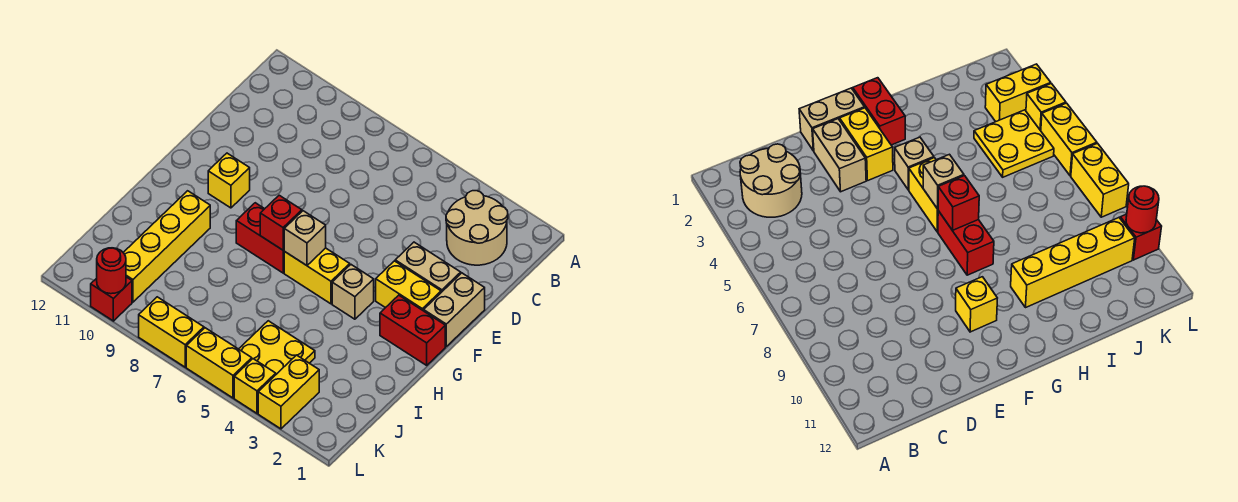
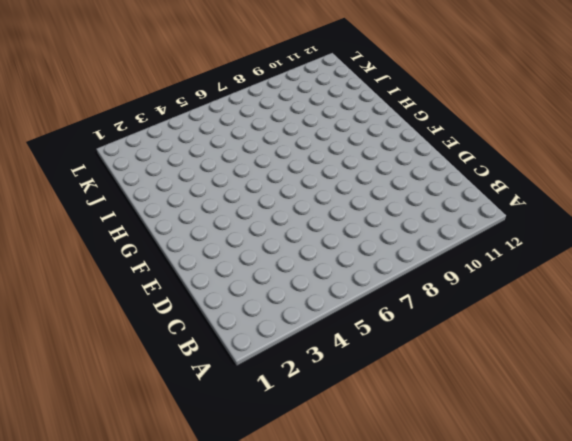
none -> tan round brick B2:C3 level 1
none -> tan brick E1:F1 level 1
none -> tan brick E2:E3 level 1

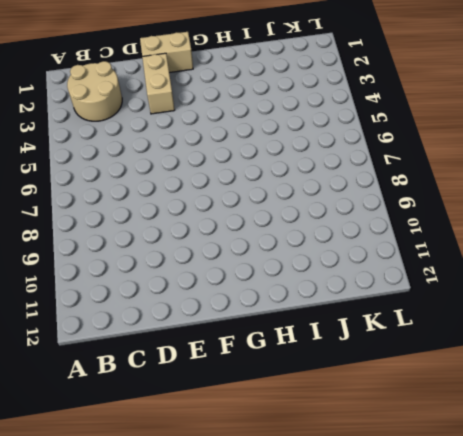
none -> yellow brick F2:F3 level 1
none -> yellow brick F10 level 1
none -> red brick G1:G2 level 1

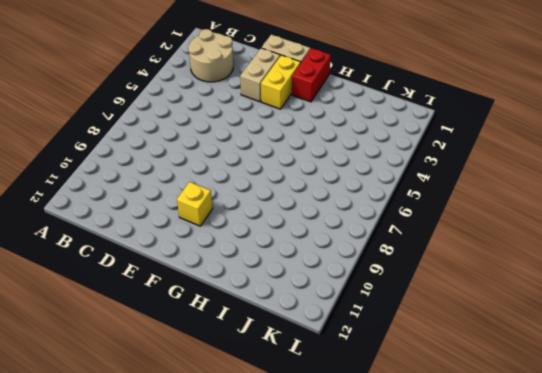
none -> tan brick G4 level 1
none -> yellow brick G5:G6 level 1
none -> red brick G7:G8 level 1

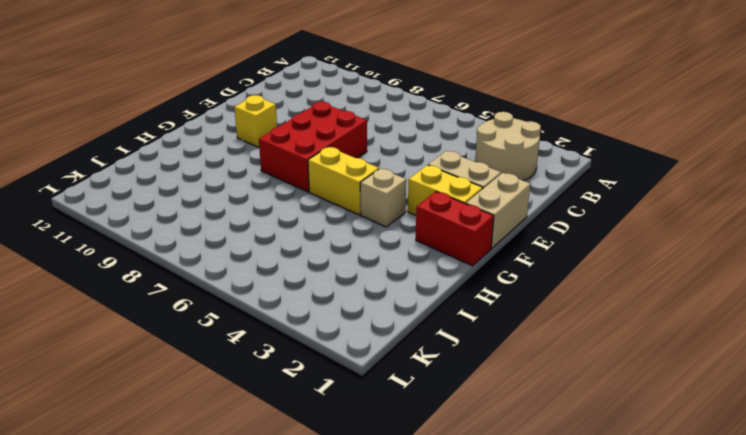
red brick E7:G8 level 1 -> red brick G7:G8 level 1
none -> yellow brick H10:K10 level 1
none -> yellow plate J4:K5 level 1
none -> yellow brick K3:L3 level 1

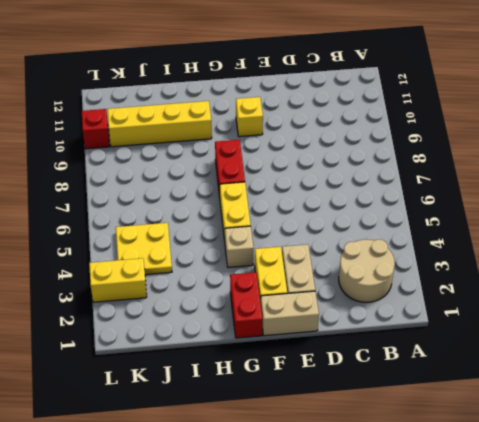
none -> yellow brick L4 level 1
none -> yellow brick L5:L6 level 1
none -> yellow brick L7:L8 level 1

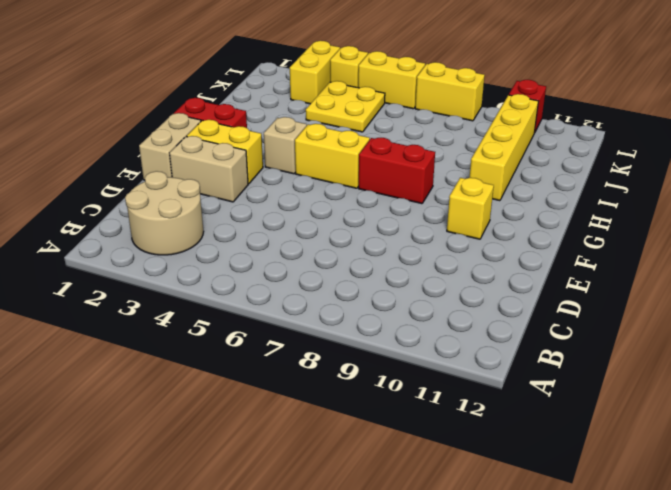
none -> tan brick G6 level 2
none -> red brick G7 level 2
none -> red round brick L10 level 2

